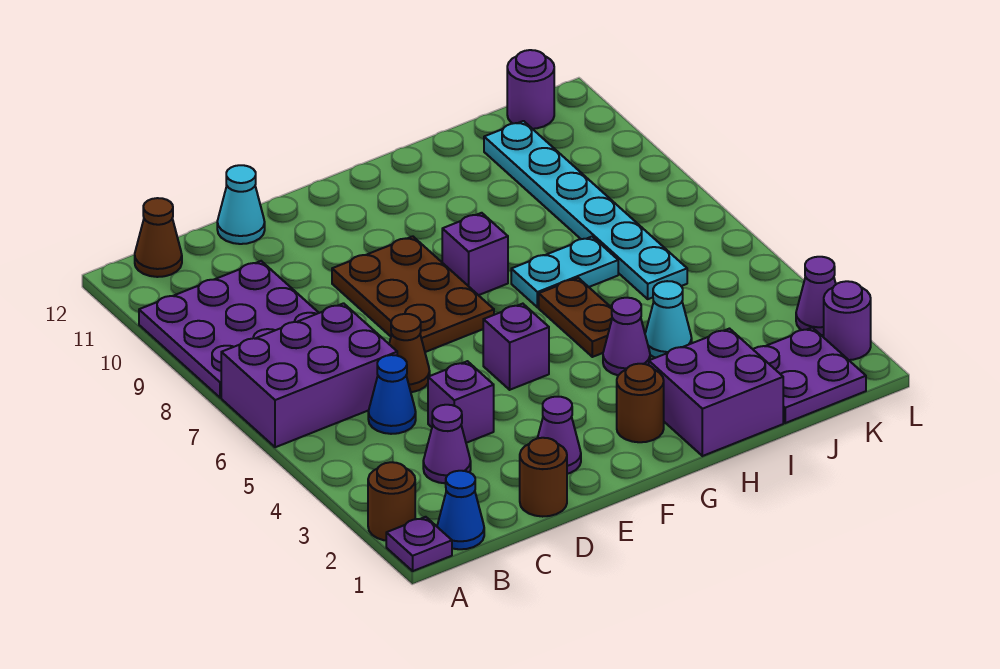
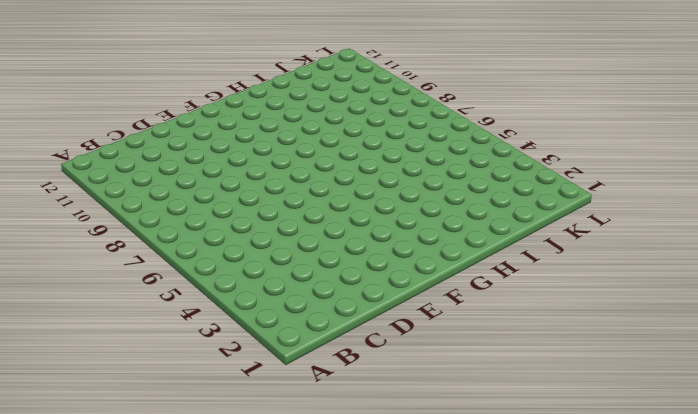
none -> purple plate A1 level 1
none -> brown round brick A2 level 1
none -> purple brick A6:C7 level 1

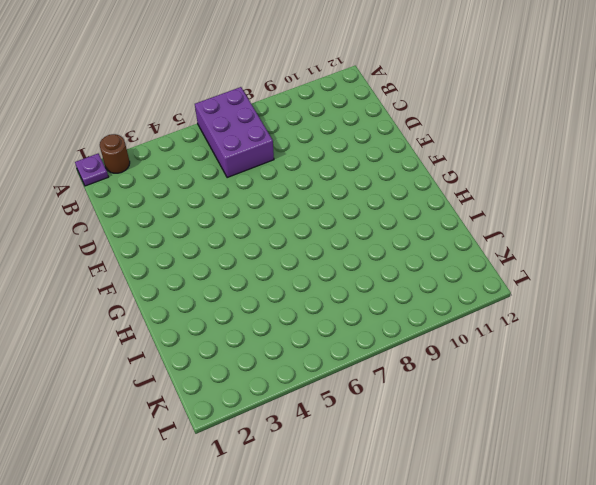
none -> purple plate A8:C10 level 1
none -> blue cone B1 level 1
none -> brown cone B12 level 1

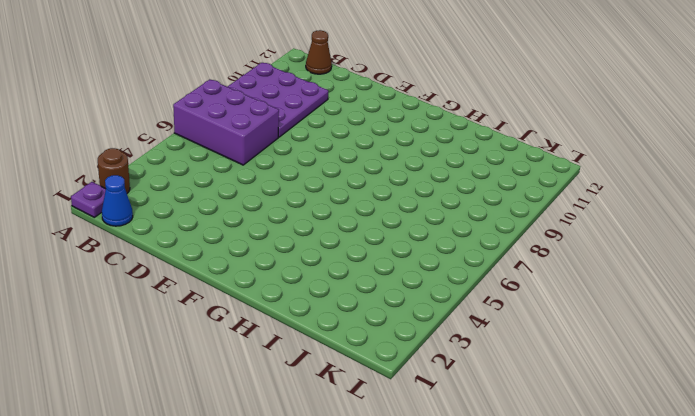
none -> purple cone C3 level 1
none -> blue cone C5 level 1
none -> brown round brick D1 level 1

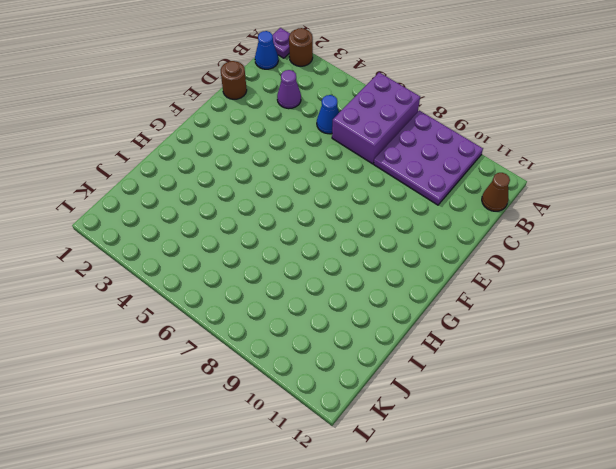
none -> purple brick D4 level 1
none -> brown cone D6 level 1
none -> cyan cone D12 level 1

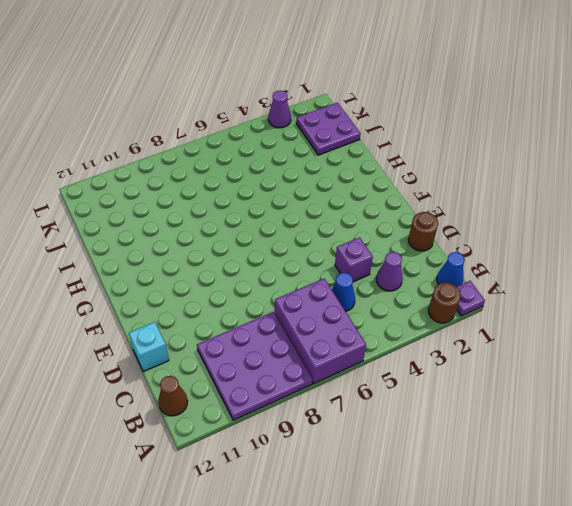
cyan brick D12 level 1 -> cyan cone D12 level 1
none -> brown cone D6 level 1
none -> purple cone E2 level 1
none -> brown plate E7:F9 level 1

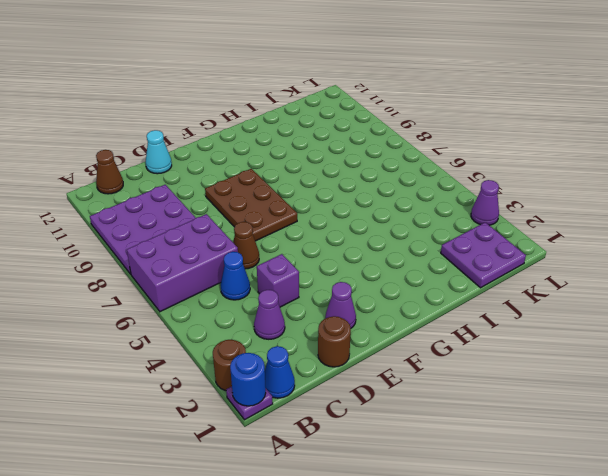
blue round brick A1 level 2 -> none
none -> purple brick F5 level 1
none -> brown round brick G2 level 1
none -> purple brick G8 level 1

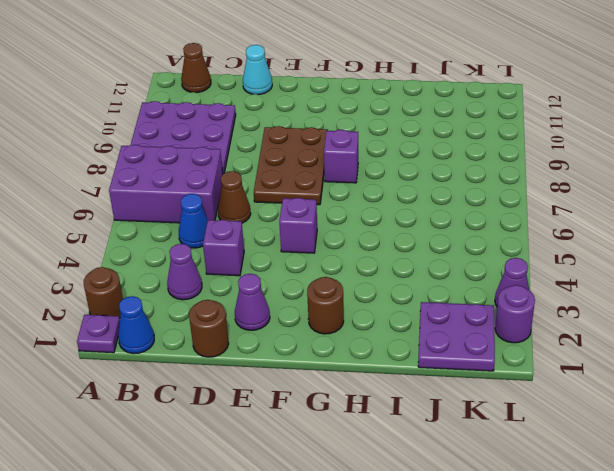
none -> purple brick H1:I2 level 1
none -> purple cone H4 level 1
none -> brown plate H5:H6 level 1

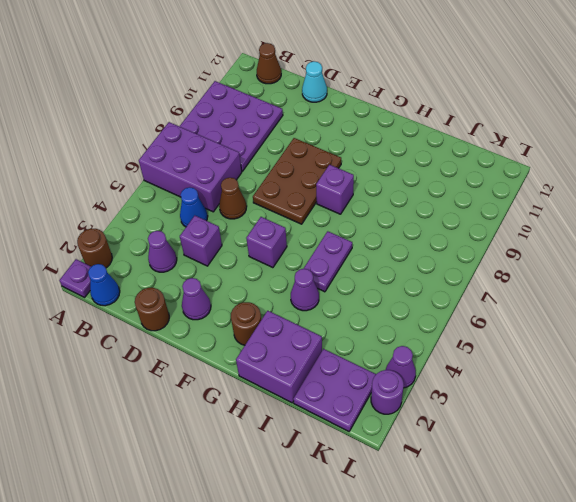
purple plate H5:H6 level 1 -> brown plate H5:H6 level 1
none -> cyan plate H7:I7 level 1
none -> cyan cone I4 level 1
none -> cyan plate J6:J11 level 1

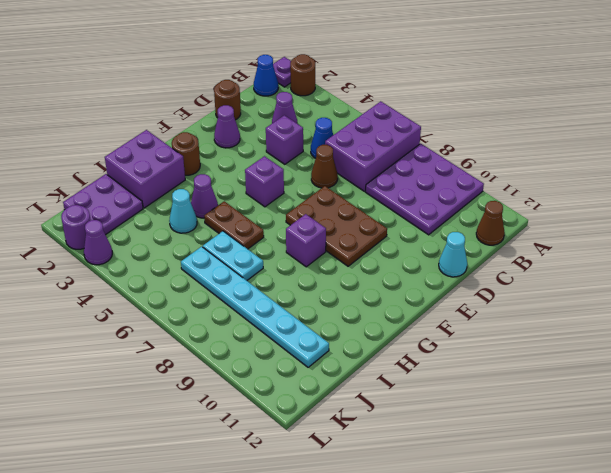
cyan plate I6:I7 level 1 -> cyan plate H7:I7 level 1
none -> purple round brick K12 level 1

